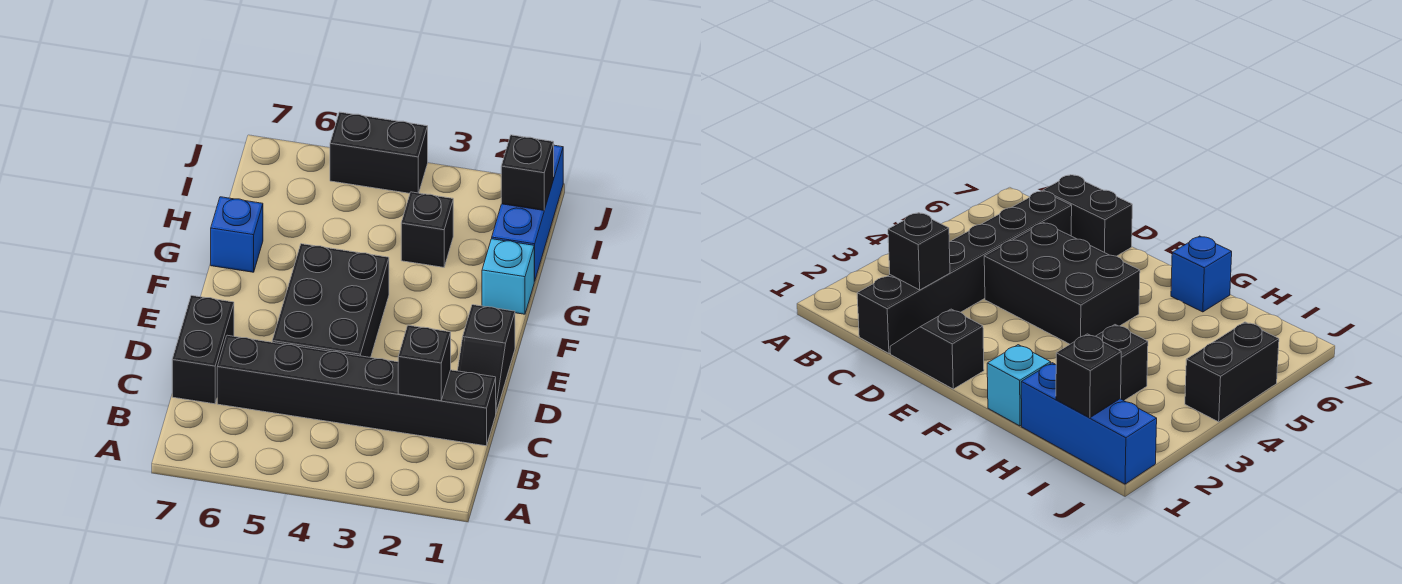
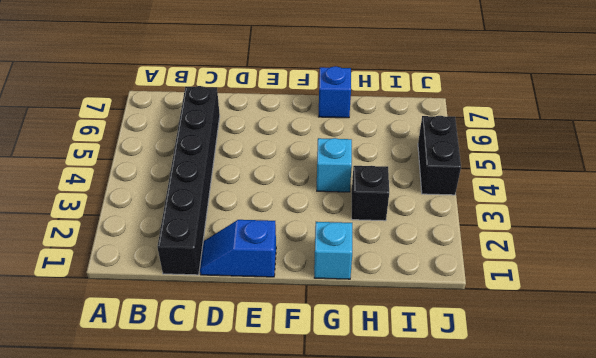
blue slope D1:E1 level 1 top E -> black slope D1:E1 level 1 top E
cyan brick G4 level 1 -> none
none -> black brick C7:D7 level 1
none -> black brick D4:F5 level 1

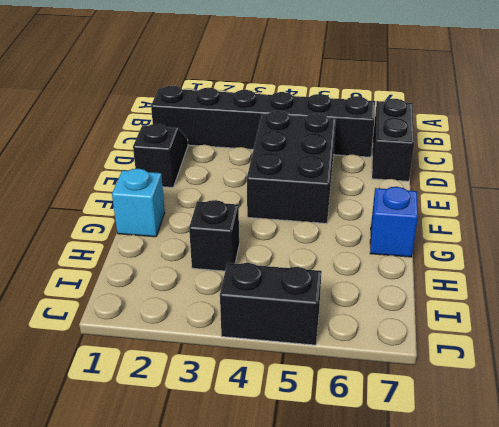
none -> blue brick H1:J1 level 1
none -> black brick C2 level 2

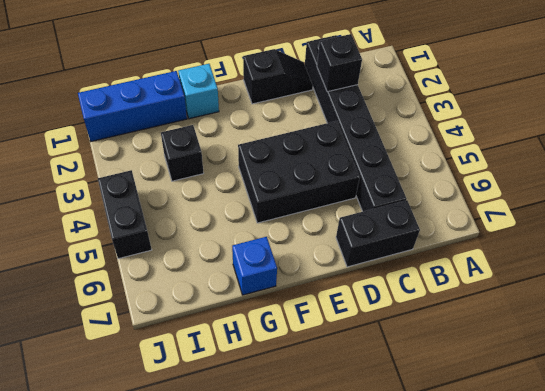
none -> black brick I1 level 2

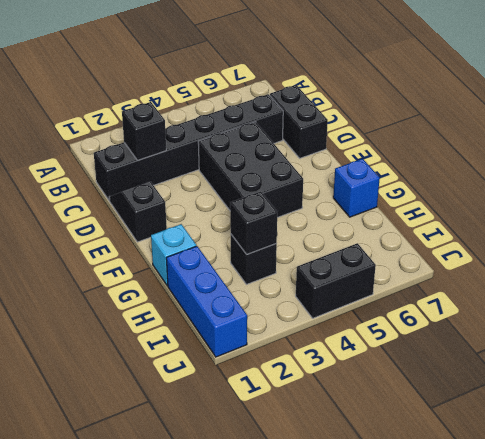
black brick H3 level 2 -> black brick I1 level 2

